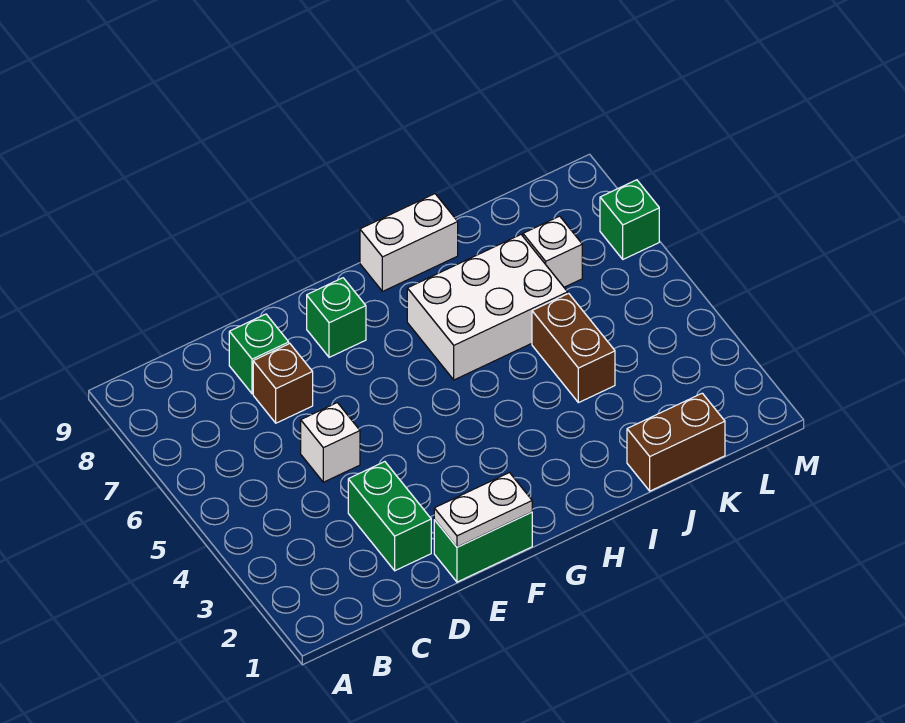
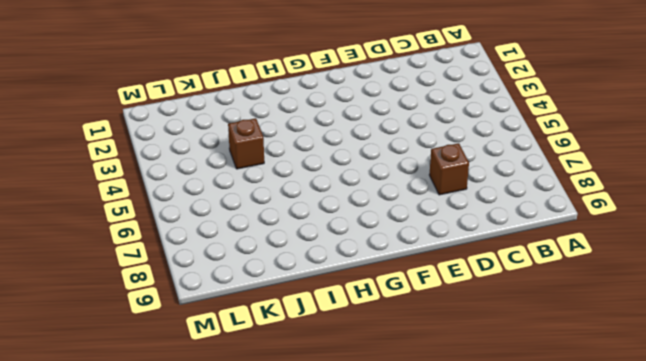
brown brick J4 level 1 -> brown brick J4:J5 level 1
none -> green brick D2:D3 level 1
none -> white brick D5 level 1
none -> green brick D8 level 1

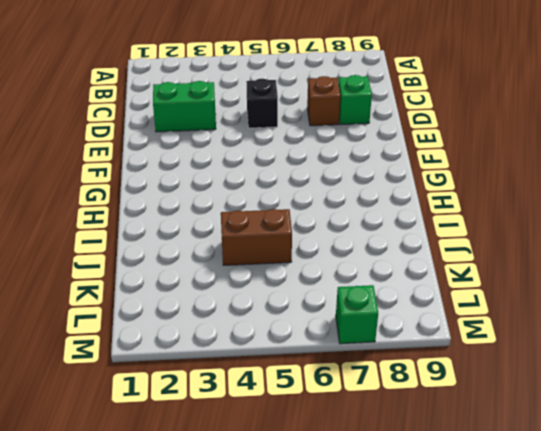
black brick D5 level 1 -> white brick D5 level 1
none -> green brick E1:F1 level 1
none -> green brick F8 level 1
none -> white brick H6:J7 level 1

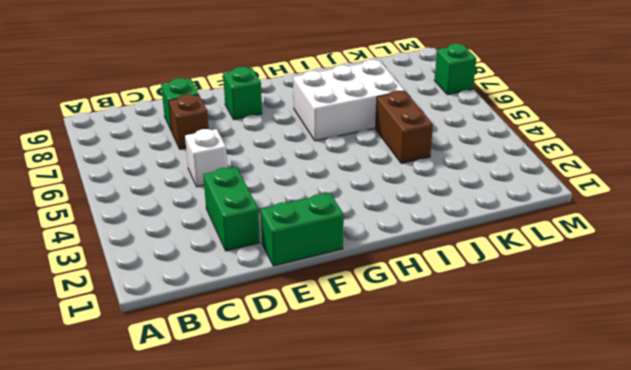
none -> white brick H9:I9 level 1
none -> brown brick J1:K1 level 1
none -> white brick K7 level 1

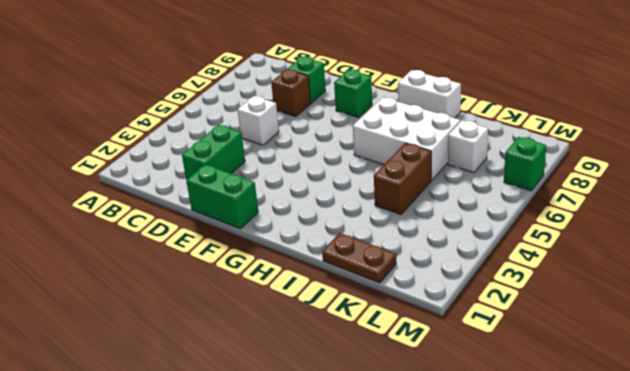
brown plate J1:K1 level 1 -> brown brick J1:K1 level 1
none -> white plate E1:F1 level 2

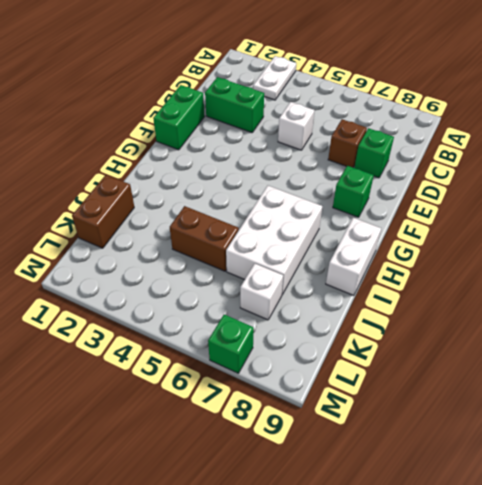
white plate A3:B3 level 1 -> white plate E1:F1 level 2

